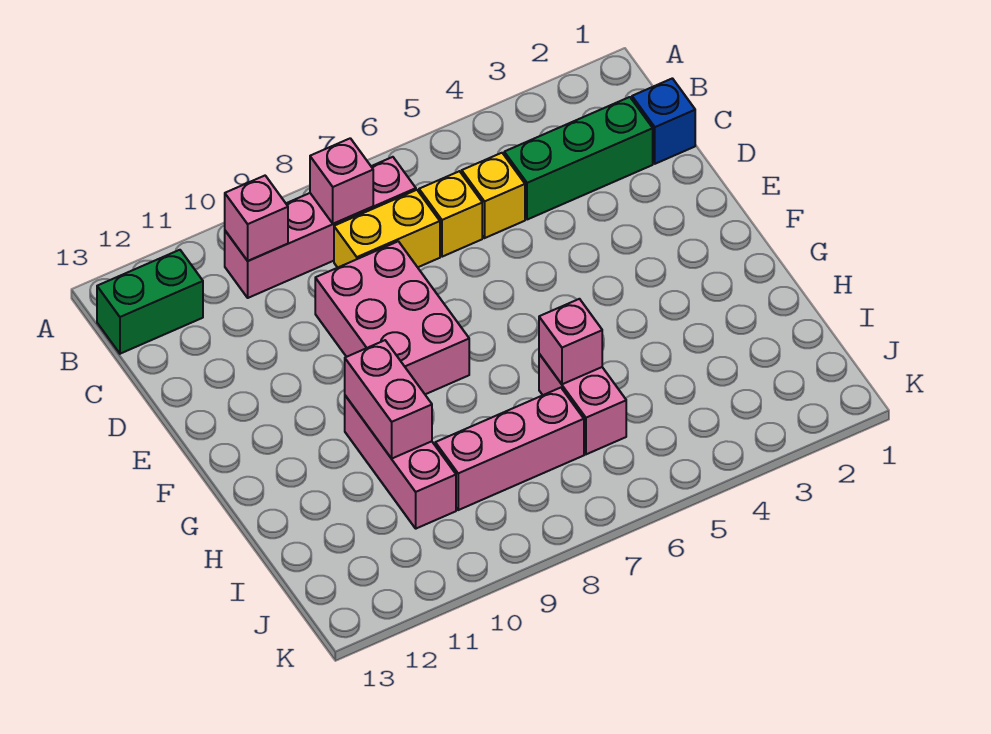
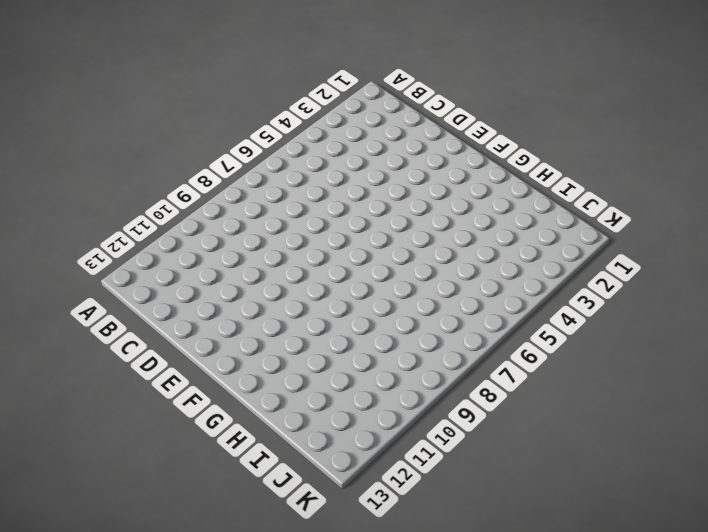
none -> pink brick B7:B10 level 1
none -> green brick B12:B13 level 1
none -> blue brick C1 level 1

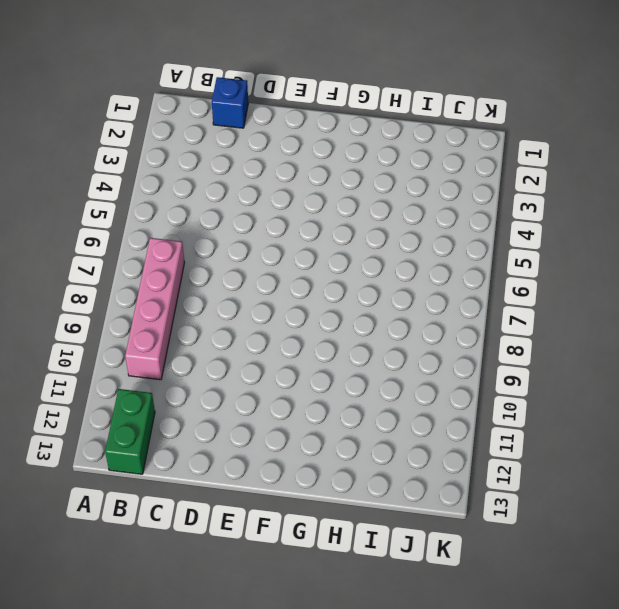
none -> green brick C2:C4 level 1
none -> yellow brick C5 level 1
none -> yellow brick C6 level 1

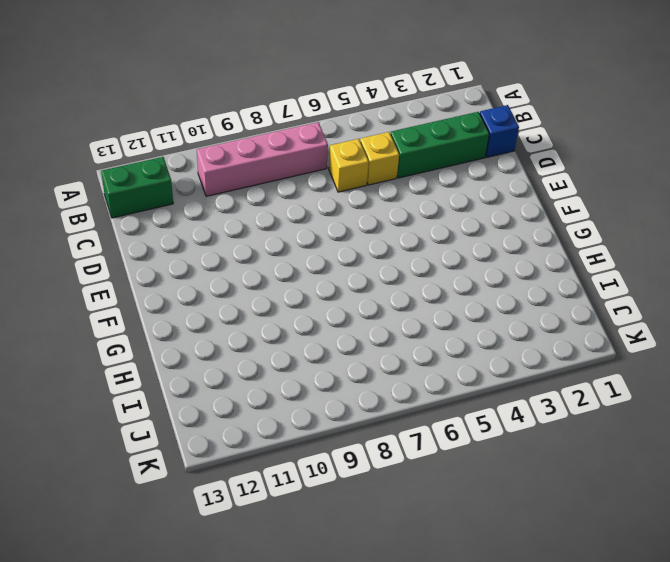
none -> yellow brick C7:C8 level 1
none -> pink brick D8:F9 level 1
none -> pink brick G10:I10 level 1

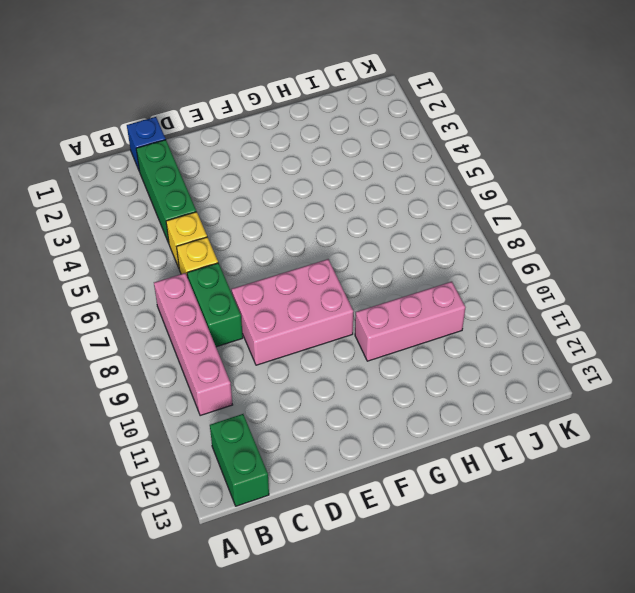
green brick C7:C8 level 1 -> yellow brick C7:C8 level 1
none -> pink brick H6:I6 level 1
none -> pink brick I7:I9 level 1
none -> pink brick B8 level 2

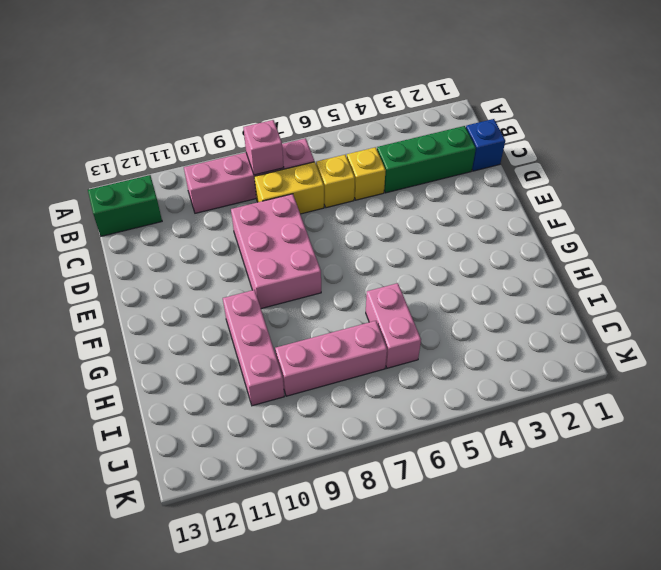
none -> pink brick B10 level 2
none -> pink brick G10:H10 level 2
none -> pink brick H6 level 2

